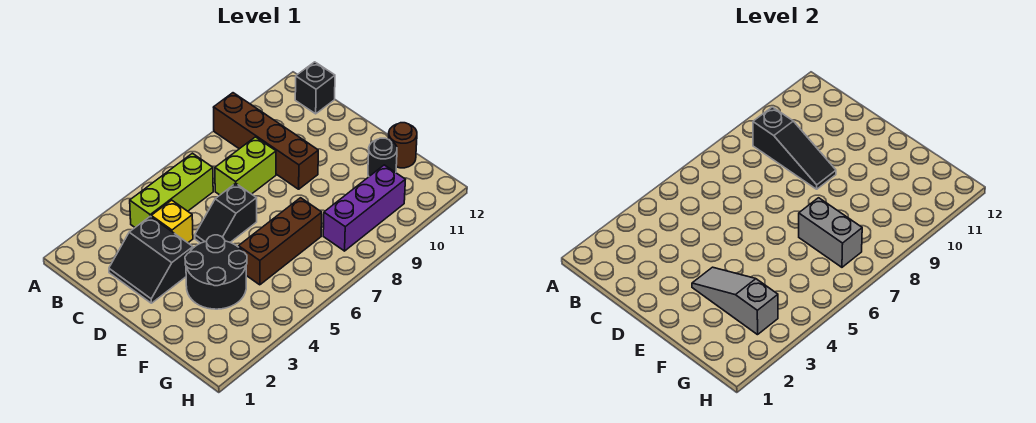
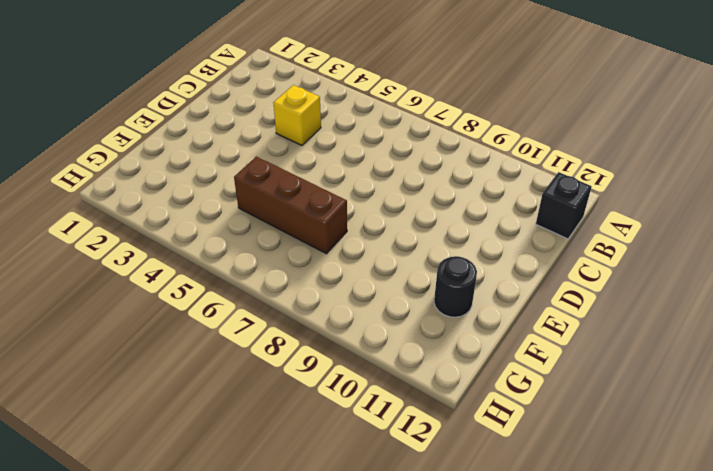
none -> brown brick A9:D9 level 1
none -> lime brick B4:B6 level 1
none -> black slope C2:D3 level 1 top 3

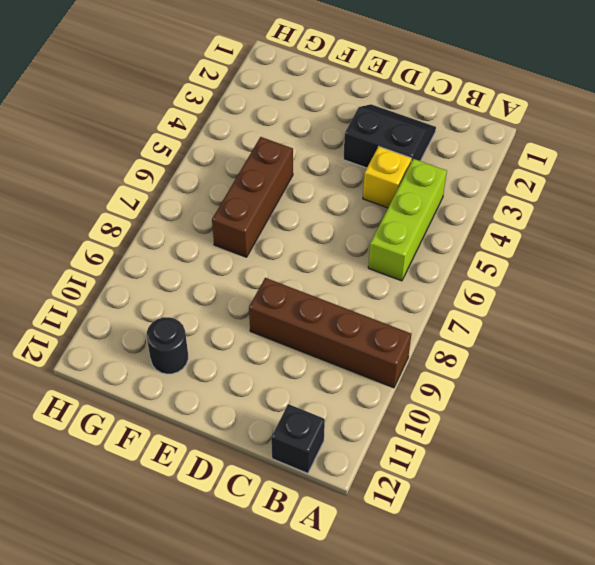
none -> lime brick C7:C8 level 1
none -> black slope D5:D6 level 1 top 6
none -> black round brick E3:F4 level 1

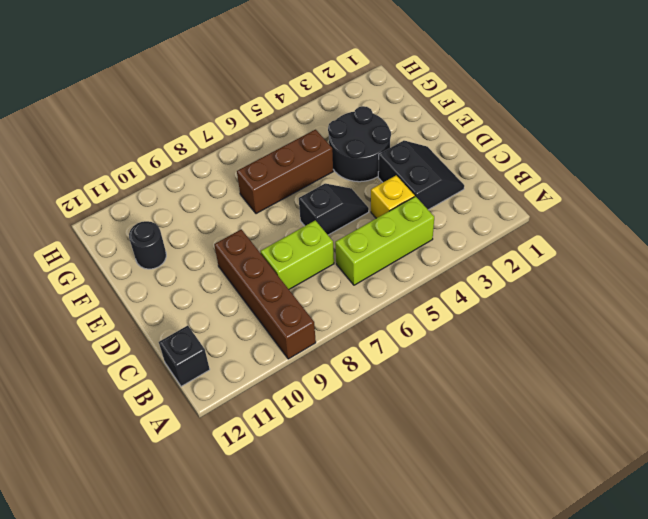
none -> brown round brick F12 level 1
none -> purple brick G8:G10 level 1
none -> black slope B9:D9 level 2 top B

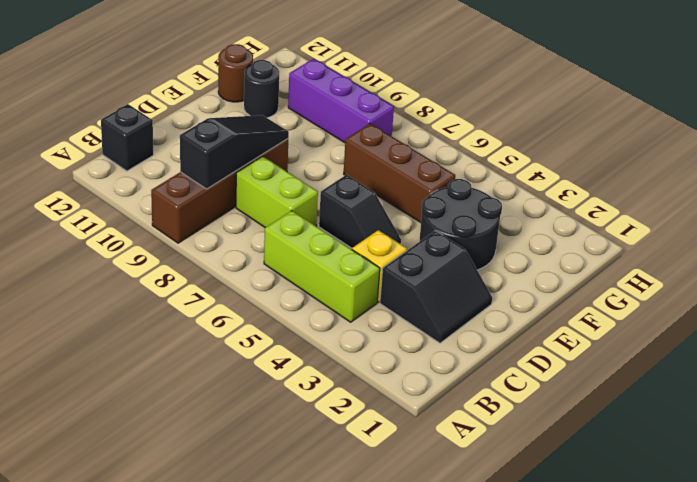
none -> grey slope E3:G3 level 2 top G
none -> grey brick F7:G7 level 2

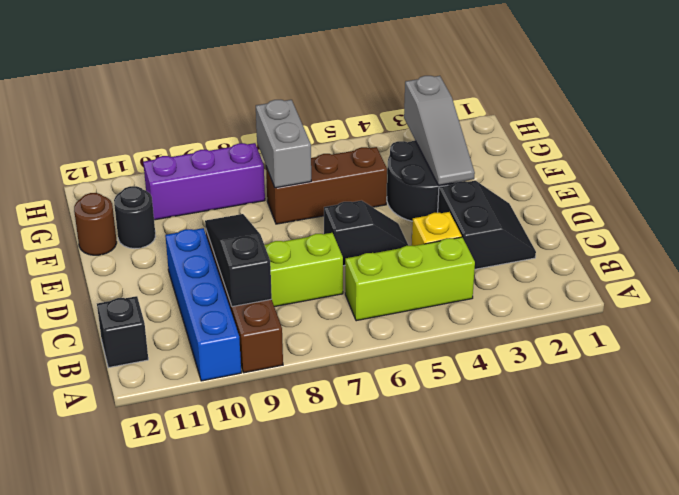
blue brick A10:D10 level 1 -> none

